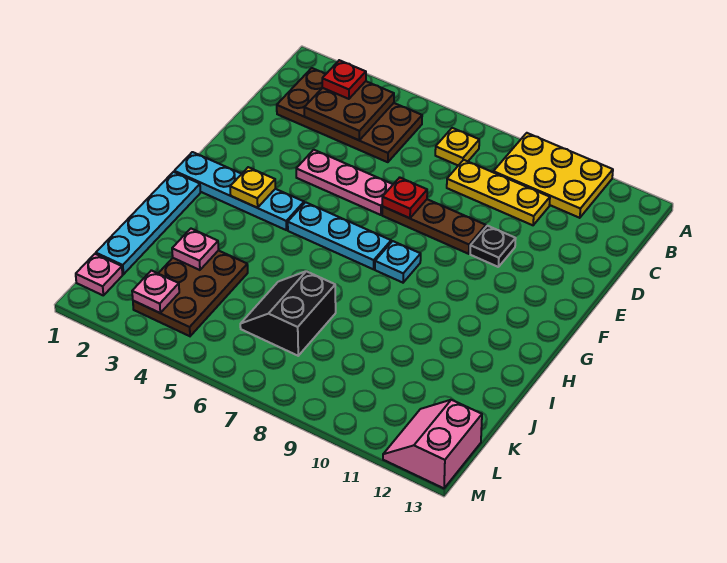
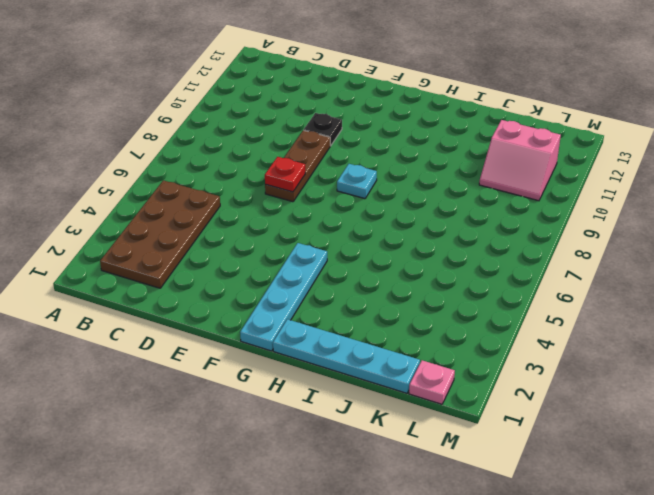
pink slope K10:L11 level 1 top 11 -> pink slope L12:M13 level 1 top 13
none -> yellow plate A9:B11 level 1
none -> yellow plate B7 level 1
none -> yellow plate C8:C10 level 1

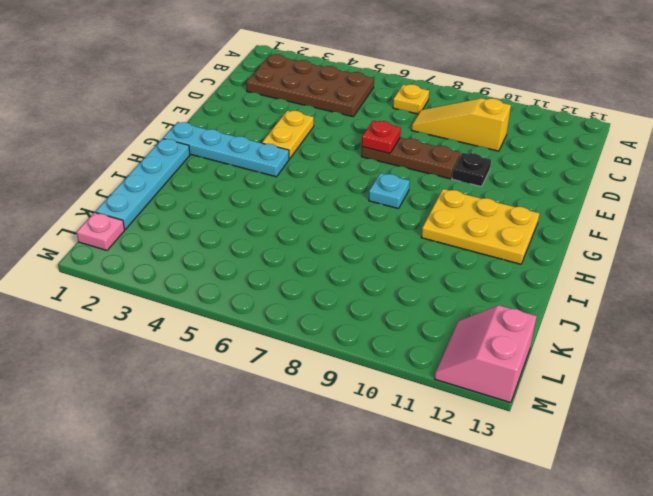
yellow slope C8:C10 level 1 top 10 -> yellow plate C8:C10 level 1
yellow plate E4:F4 level 1 -> pink plate E4:E6 level 1
yellow plate G10:H12 level 1 -> yellow plate A9:B11 level 1
none -> cyan plate G5:G7 level 1
none -> brown plate J3:L4 level 1
none -> black slope J6:K7 level 1 top 7

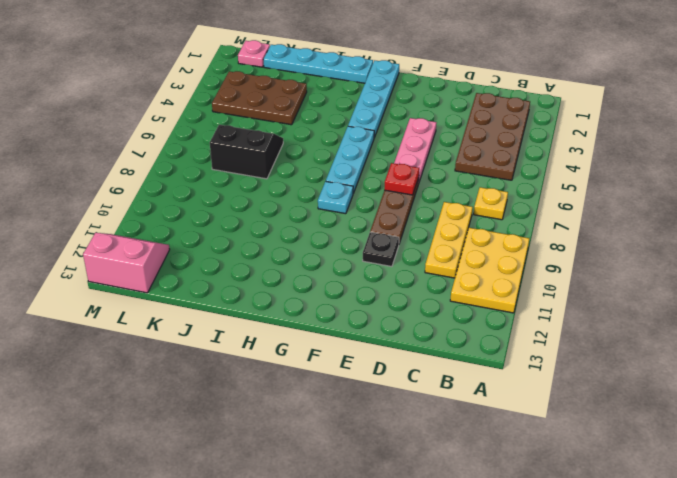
none -> brown plate B3:C4 level 2
none -> yellow plate G3 level 2
none -> pink plate J3 level 2

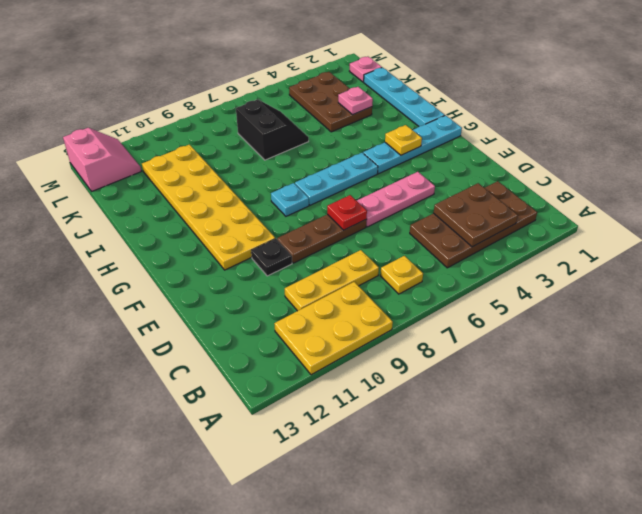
yellow plate F10:K11 level 1 -> none
none -> pink plate L3 level 2
none -> red plate B3 level 3

